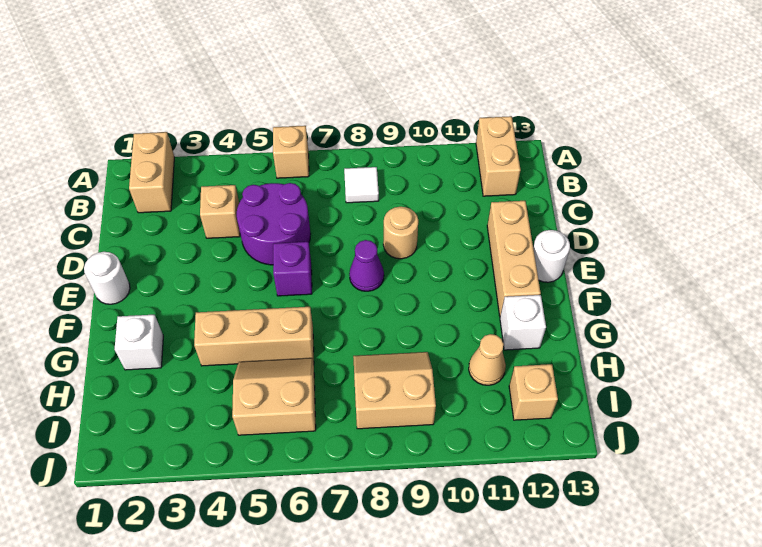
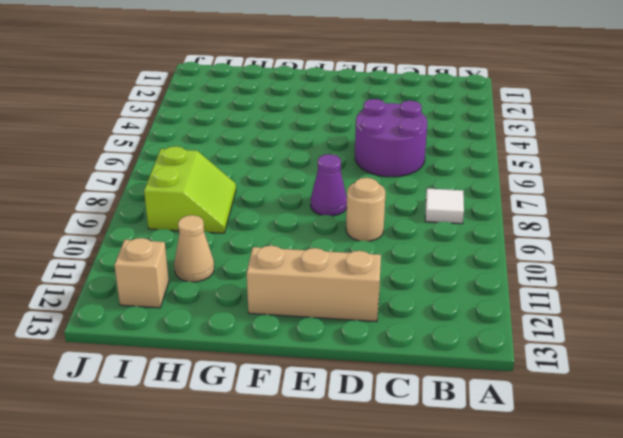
lime slope H8:I9 level 1 top I -> tan slope H8:I9 level 1 top I
none -> tan brick A2:B2 level 1
none -> tan brick A6 level 1
none -> tan brick A12:B12 level 1

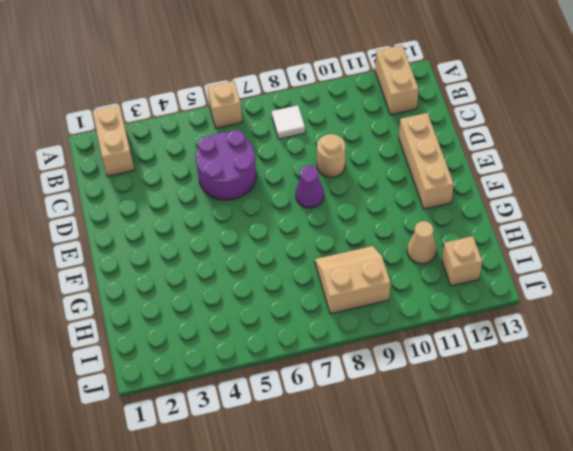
none -> tan brick C4 level 1
none -> white round brick E1 level 1
none -> purple brick E6 level 1

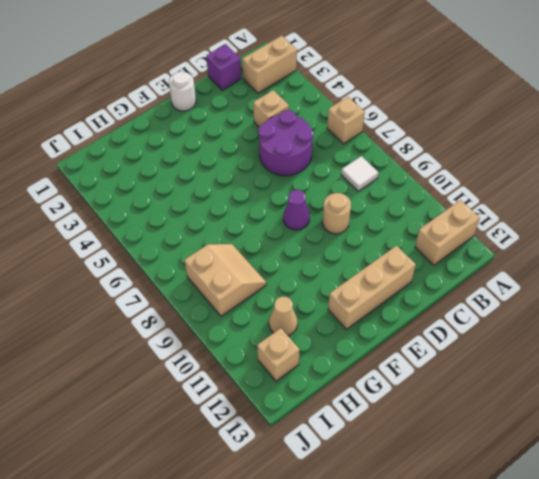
purple brick C1 level 1 -> purple brick E6 level 1
none -> white round brick E13 level 1
none -> white brick G2 level 1
none -> tan brick G4:G6 level 1

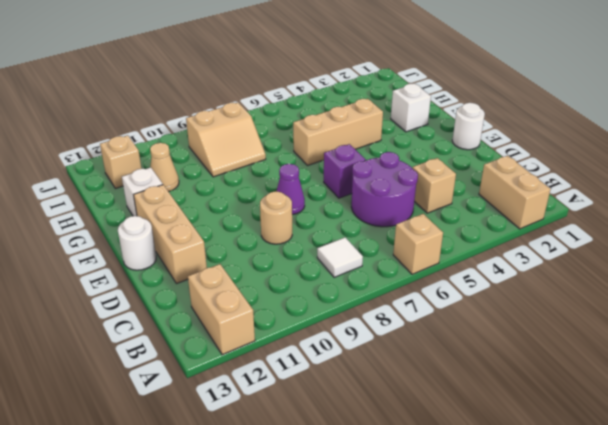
none -> tan slope H5:I6 level 1 top I

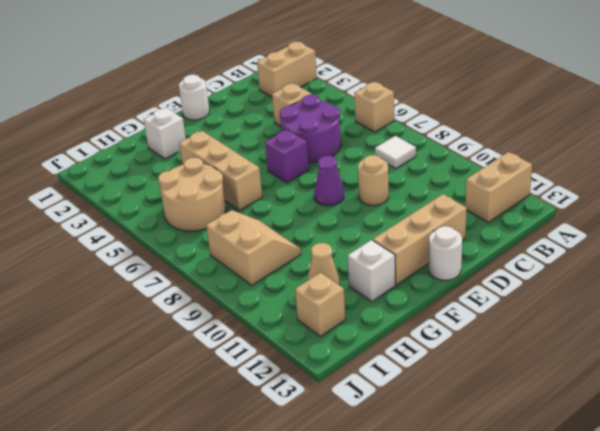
tan round brick H5:I6 level 1 -> tan slope H5:I6 level 1 top I

